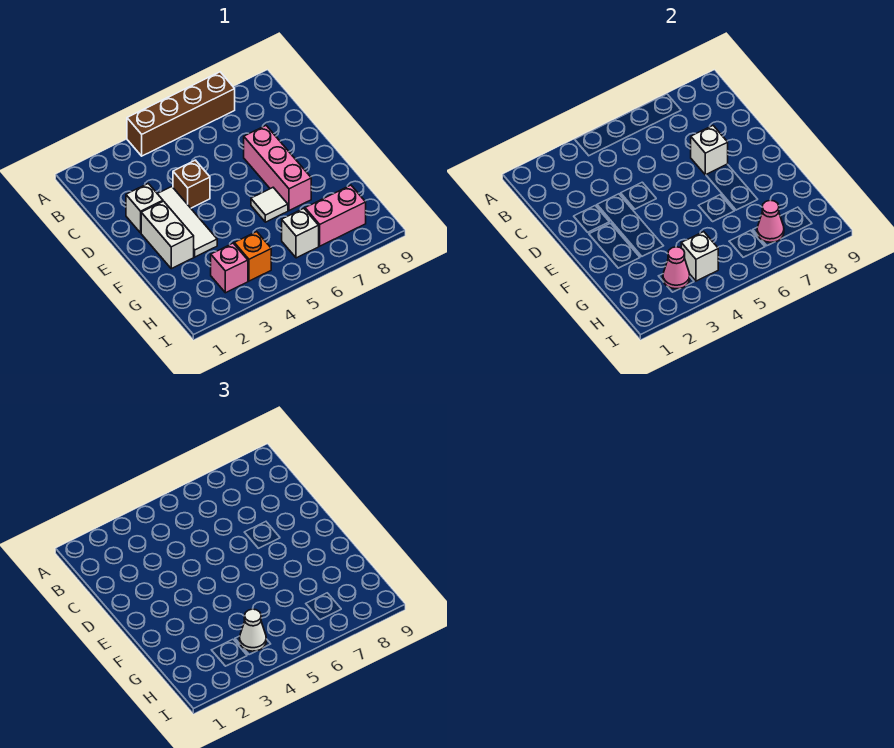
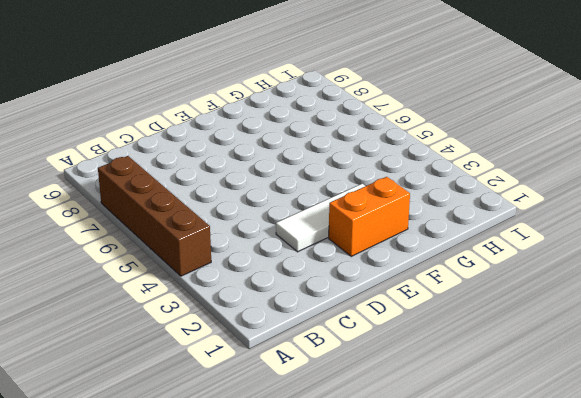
orange brick E2:F2 level 1 -> white brick E2:F2 level 1
none -> white brick D2 level 1
none -> brown brick D4 level 1
none -> pink brick D7:F7 level 1

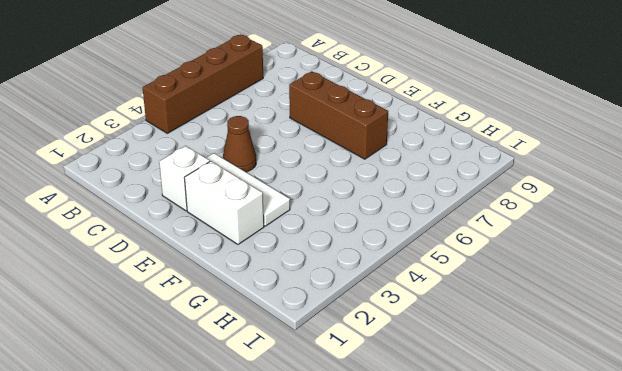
brown cone D4 level 1 -> brown brick D4 level 1
brown brick D7:F7 level 1 -> pink brick D7:F7 level 1
none -> white tile F6 level 1
none -> pink brick H3 level 1
none -> orange brick H4 level 1

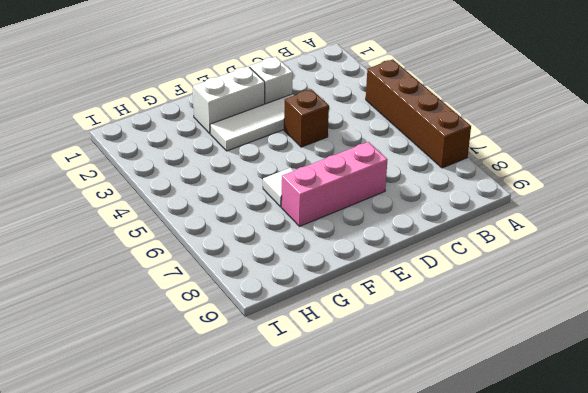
none -> pink brick H3 level 1
none -> orange brick H4 level 1
none -> white brick H6 level 1

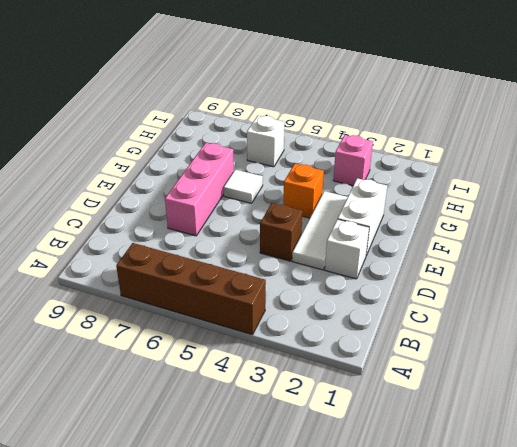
orange brick F4 level 1 -> orange brick H4 level 1
none -> pink brick H7:H8 level 1
none -> white brick D7 level 2
none -> pink cone H3 level 2

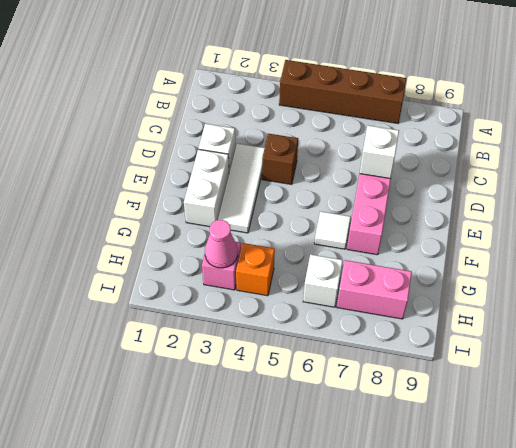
none -> white brick H4 level 2
none -> pink cone H7 level 2
none -> white cone H4 level 3

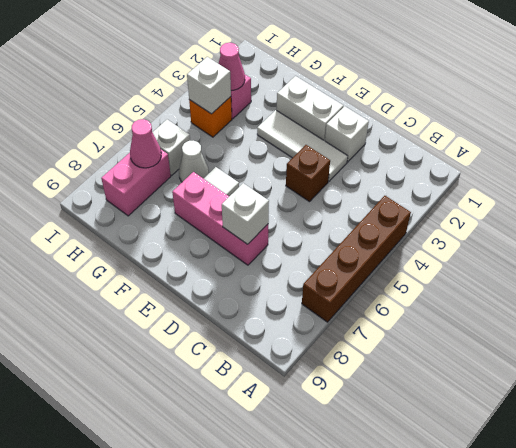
white cone G6 level 1 -> white cone H4 level 3

